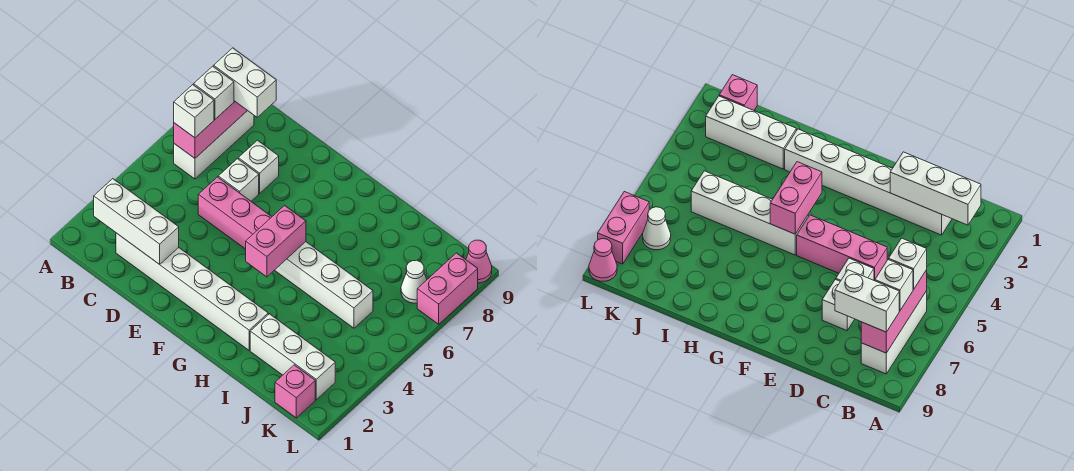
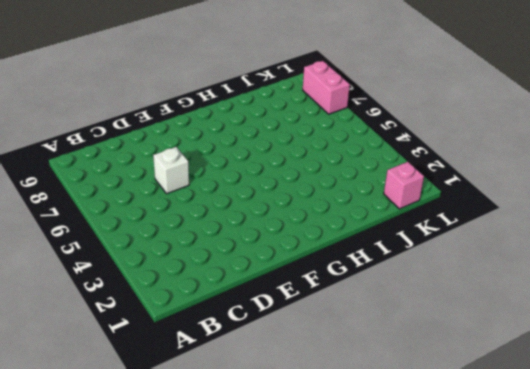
none -> white brick B6:B8 level 1
none -> white brick C2:H2 level 1
none -> pink brick D5:F5 level 1

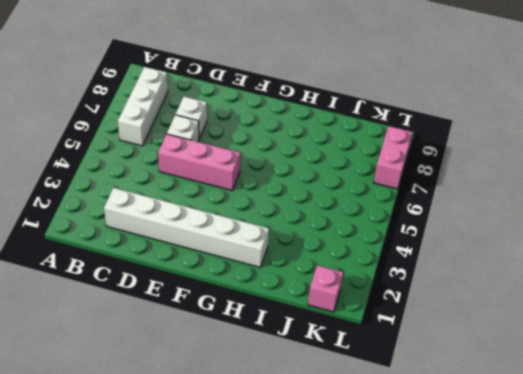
none -> white brick G5:J5 level 1
none -> white brick I2:K2 level 1
none -> white cone K7 level 1

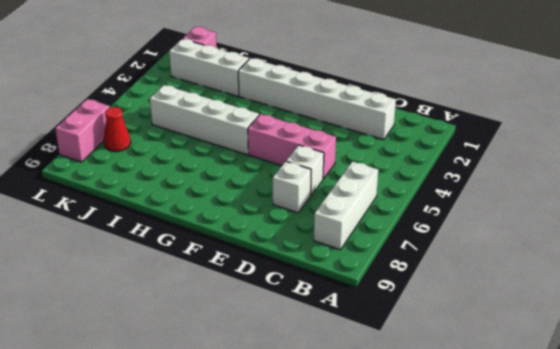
red cone K7 level 1 -> white cone K7 level 1
none -> pink cone L9 level 1
none -> white brick B2:D2 level 2
none -> pink brick B6:B8 level 2

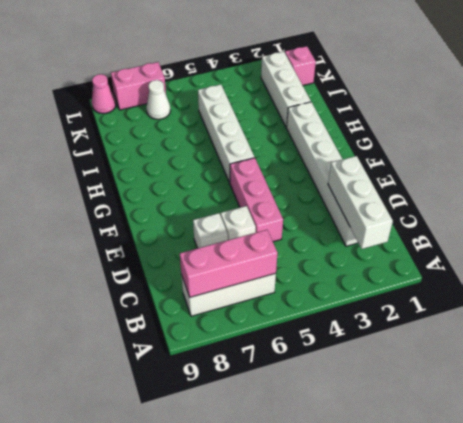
none -> pink brick G4:G5 level 2
none -> white brick B6 level 3
none -> white brick B7 level 3

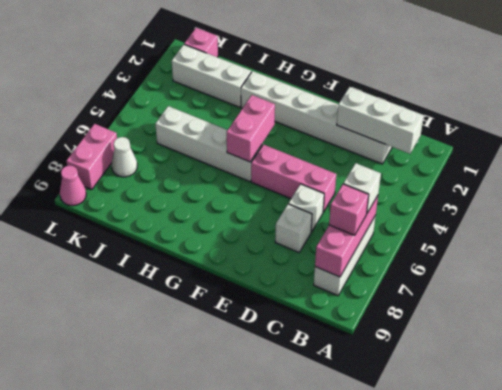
pink brick B7 level 3 -> white brick B7 level 3
none -> white brick B8:C8 level 3

